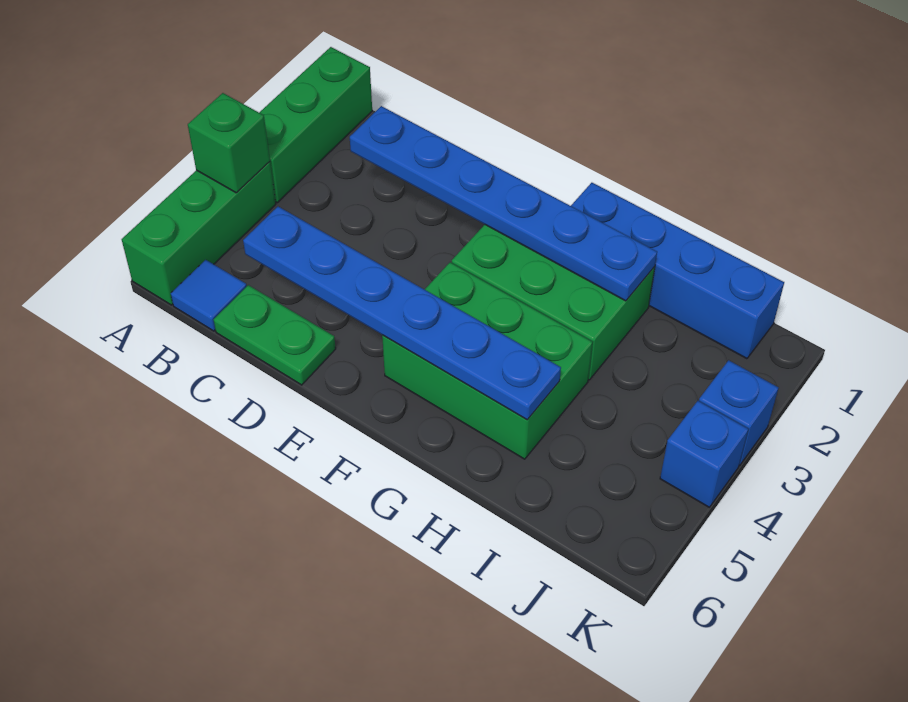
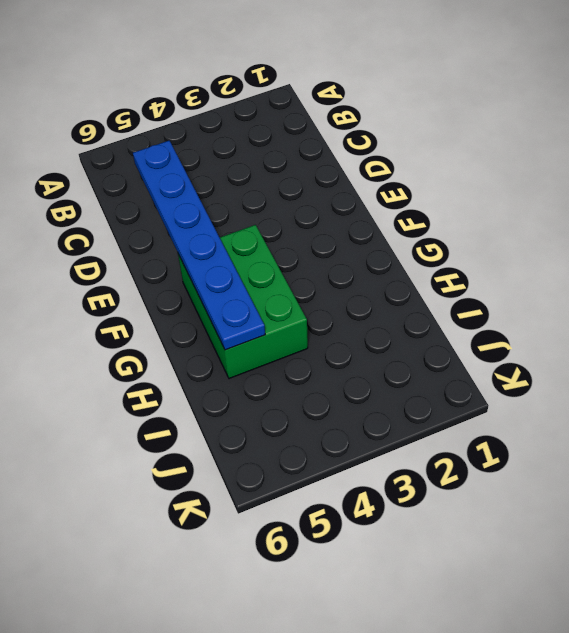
none -> green brick A1:A3 level 1
none -> green brick A4:A6 level 1
none -> blue tile B6 level 1

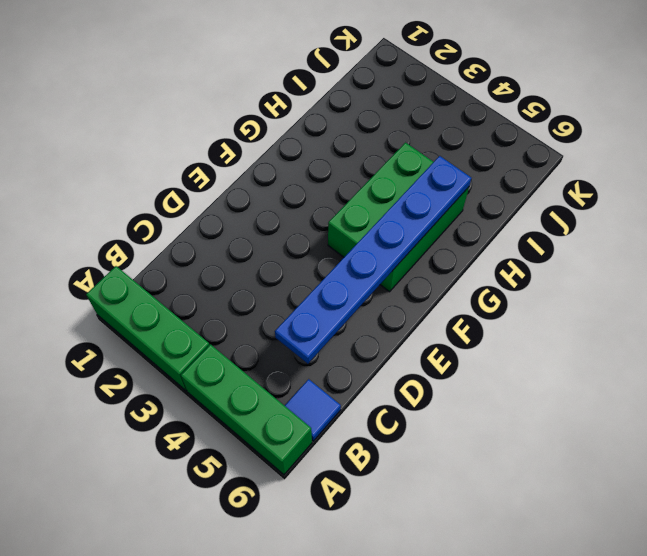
none -> green plate C6:D6 level 1
none -> green brick F2:H3 level 1
none -> blue brick G1:J1 level 1

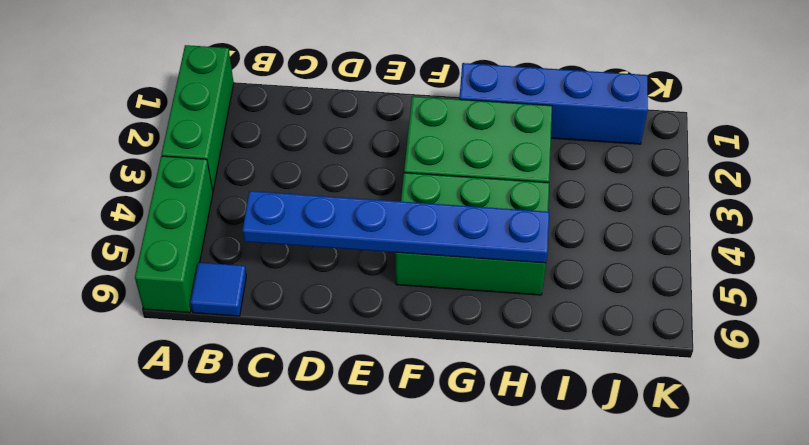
none -> green plate C6:D6 level 1
none -> blue brick K3 level 1
none -> blue brick K4 level 1

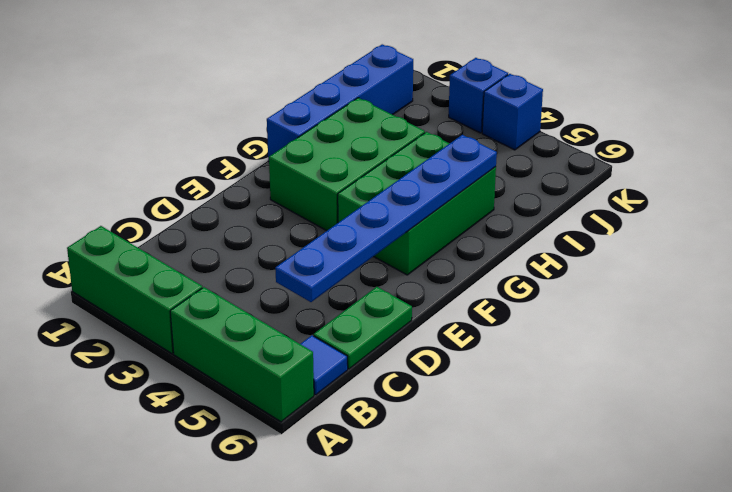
none -> green brick A4 level 2
none -> blue plate C2:H2 level 2

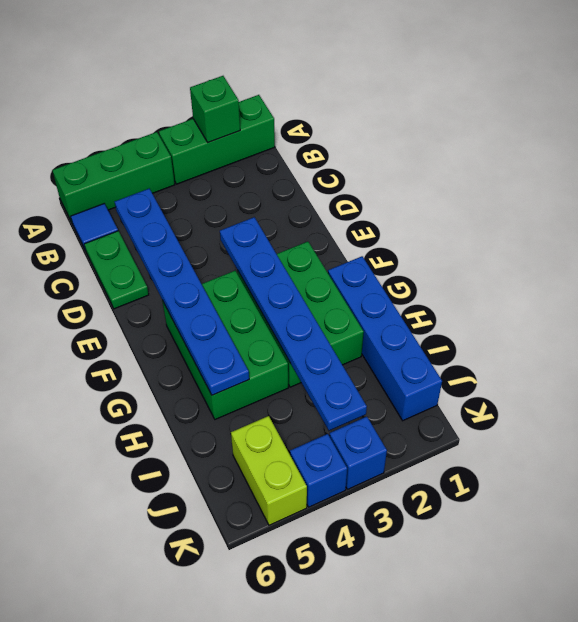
green brick A2 level 2 -> green brick A4 level 2
blue plate E3:J3 level 2 -> blue plate C2:H2 level 2
lime brick J5:K5 level 1 -> none

